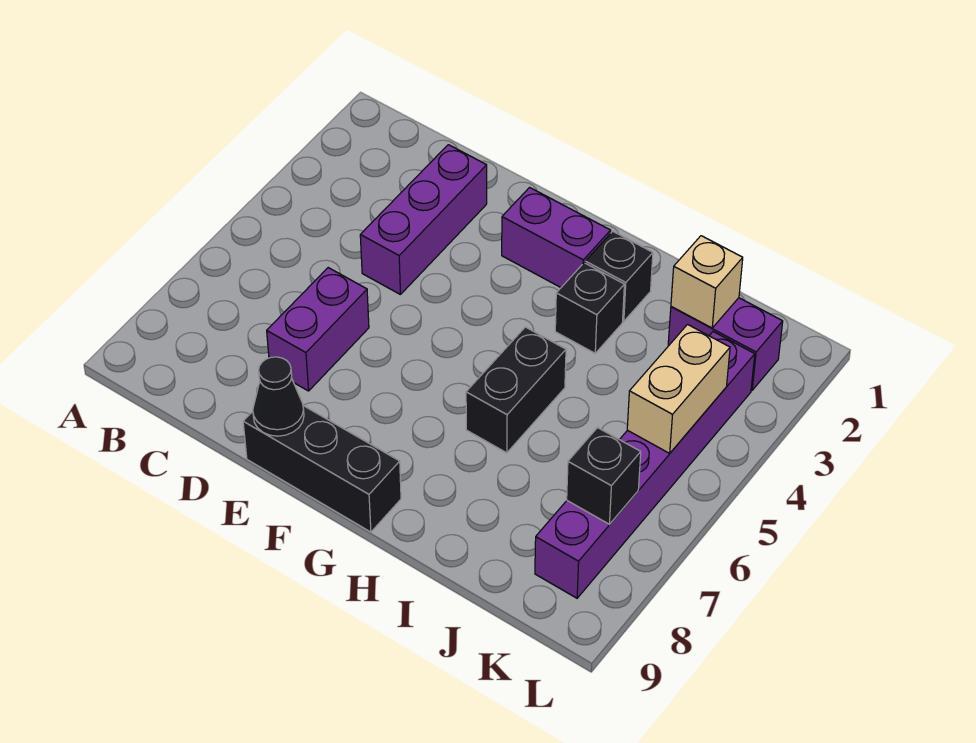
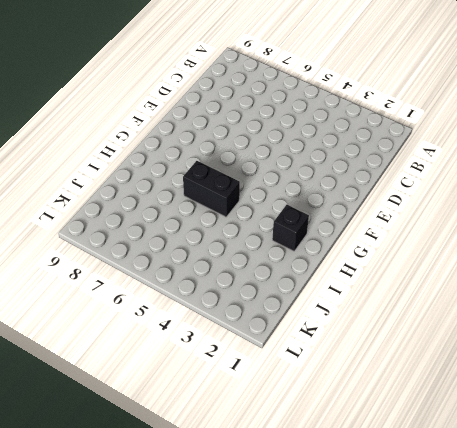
none -> purple brick D2:D4 level 1
none -> purple brick D6:D7 level 1
none -> black brick E9:G9 level 1

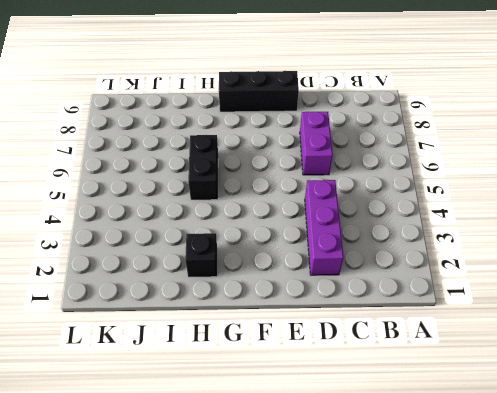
none -> purple brick F2:G2 level 1
none -> black brick H3 level 1
none -> purple brick J2:K2 level 1

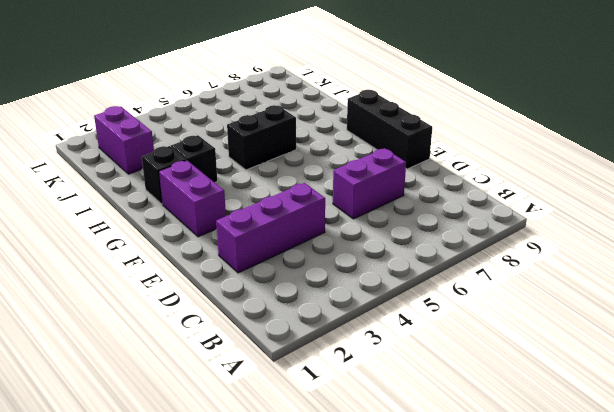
none -> purple brick K3:K8 level 1
none -> black cone E9 level 2
none -> tan brick J2 level 2

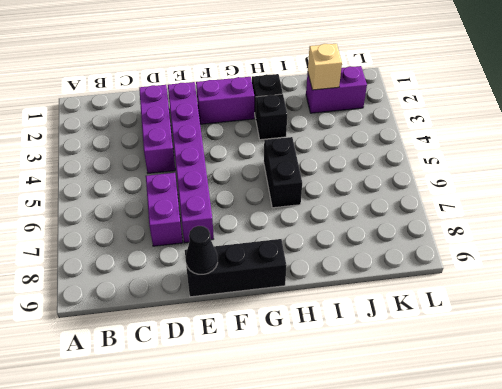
purple brick E2:E7 level 1 -> purple brick K3:K8 level 1
none -> tan brick K4:K5 level 2
none -> black brick K7 level 2

